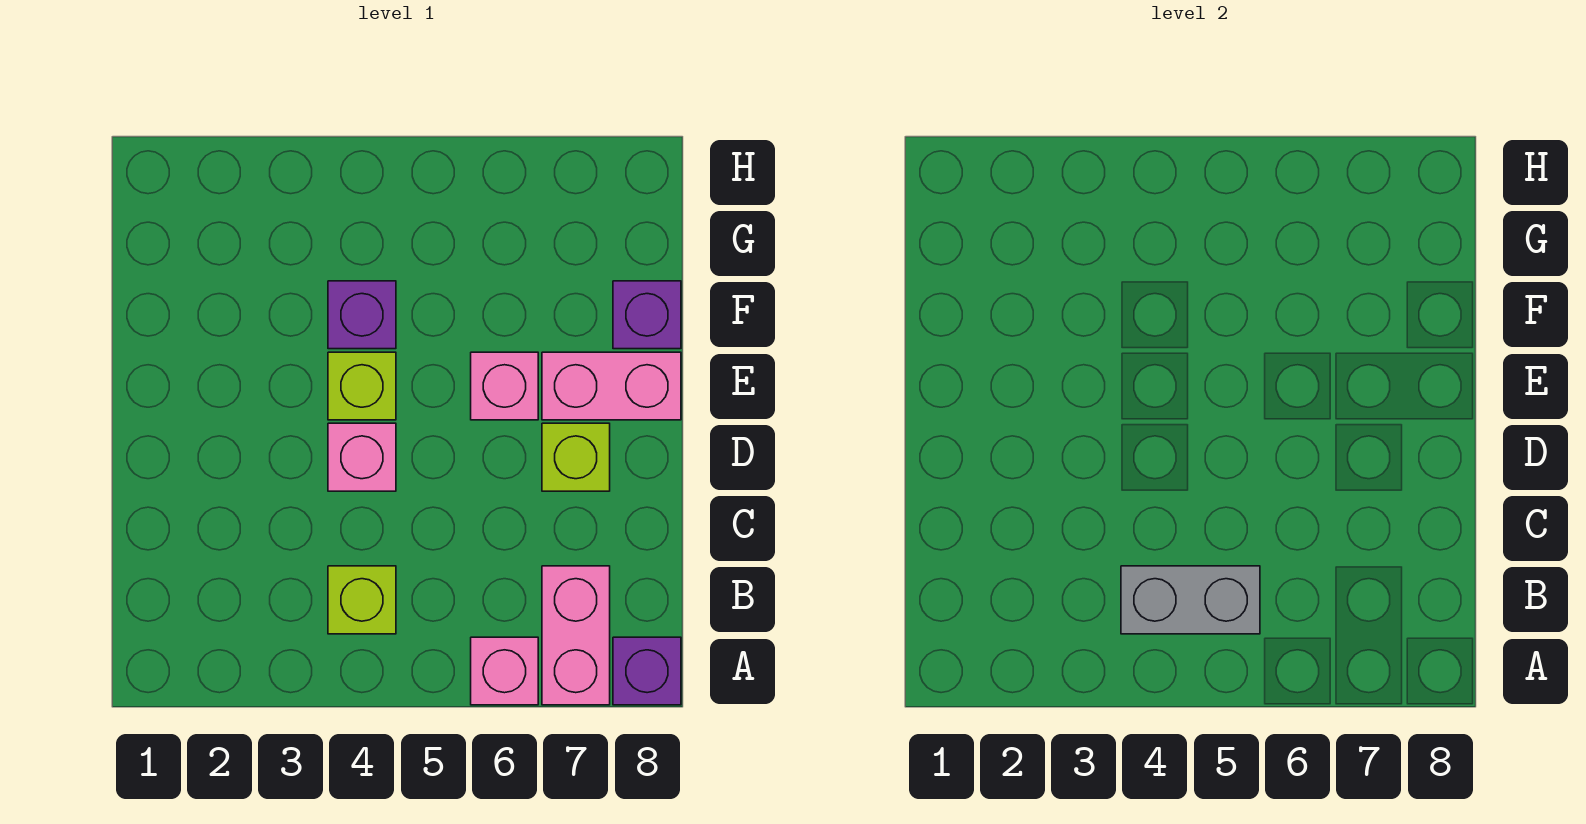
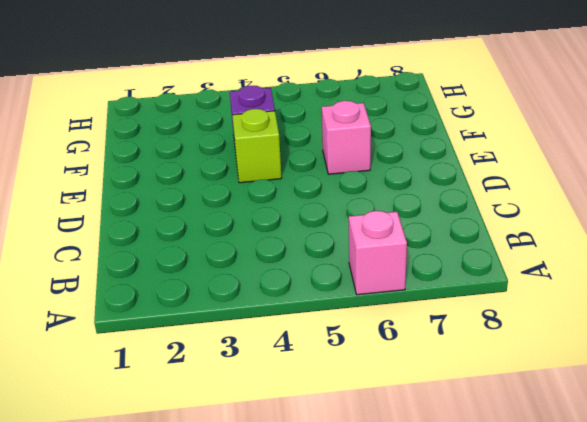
none -> pink brick A7:B7 level 1
none -> purple brick A8 level 1
none -> lime brick B4 level 1

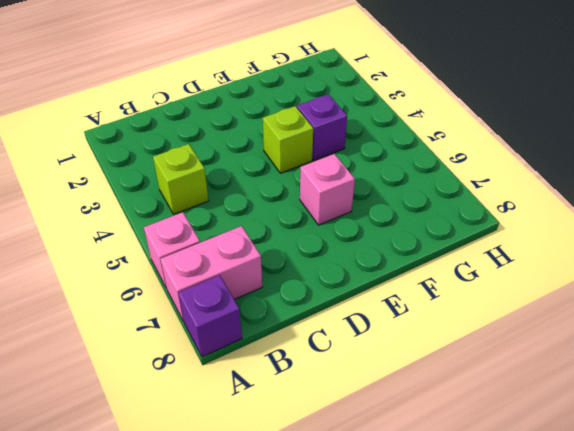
none -> pink brick D4 level 1
none -> lime brick D7 level 1
none -> pink brick E7:E8 level 1

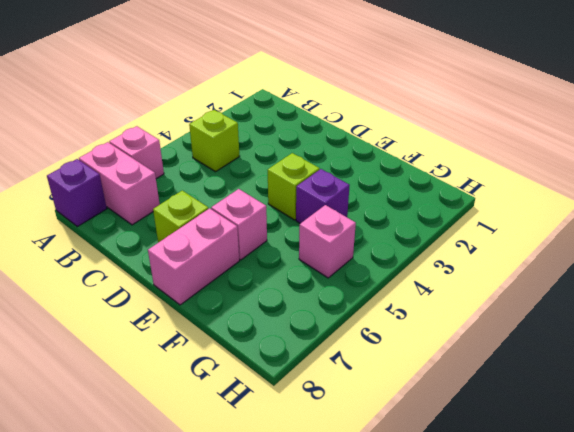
pink brick G5 level 1 -> pink brick D4 level 1
none -> purple brick F8 level 1
none -> grey brick B4:B5 level 2

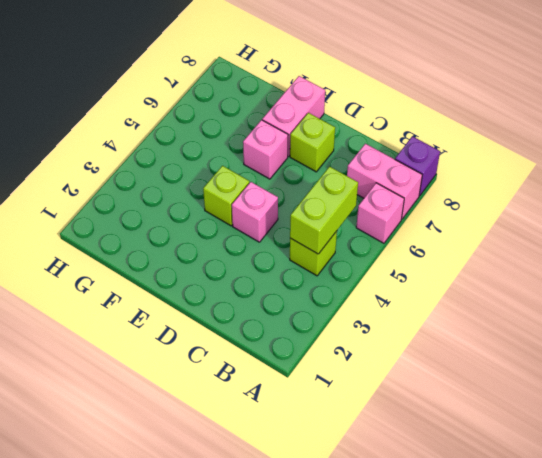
lime brick B4:B5 level 2 -> grey brick B4:B5 level 2
none -> purple brick F4 level 1
none -> purple brick F8 level 1

